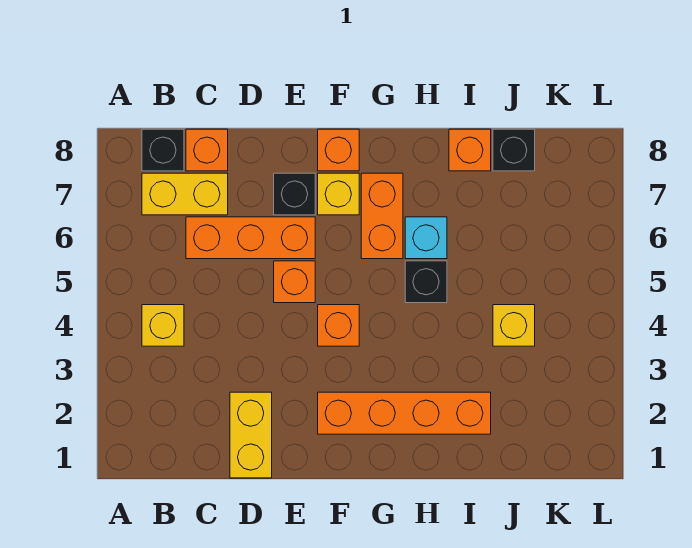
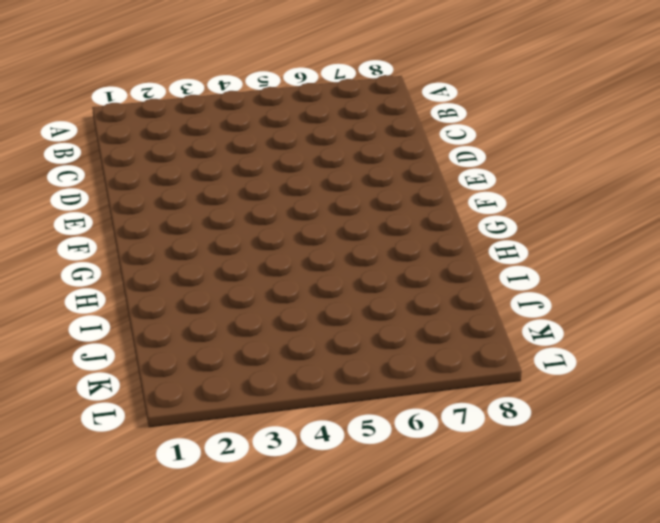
none -> yellow brick B4 level 1
none -> yellow brick B7:C7 level 1
none -> black brick B8 level 1

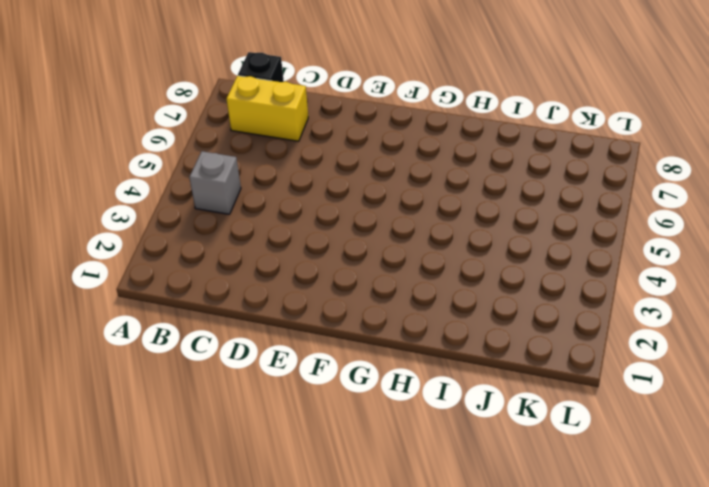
grey brick B4 level 1 -> yellow brick B4 level 1
none -> orange brick C6:E6 level 1
none -> orange brick C8 level 1
none -> yellow brick D1:D2 level 1

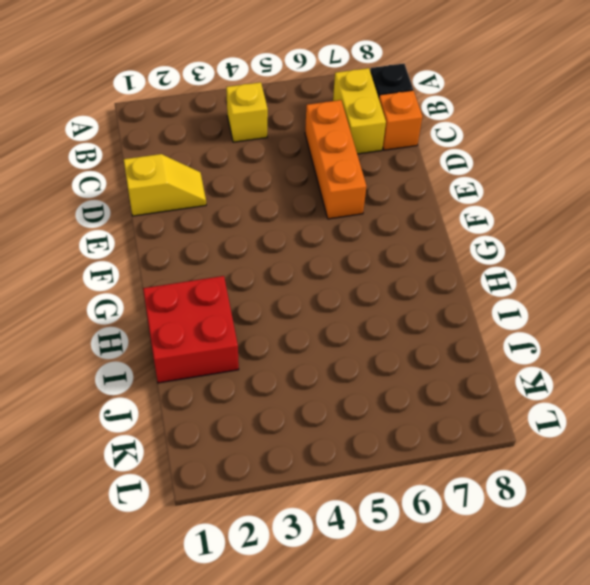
yellow slope D1:D2 level 1 top 1 -> yellow brick D1:D2 level 1
red brick H1:I2 level 1 -> orange brick F2:I2 level 1
none -> orange brick E5 level 1
none -> black brick E7 level 1
none -> orange brick F4 level 1

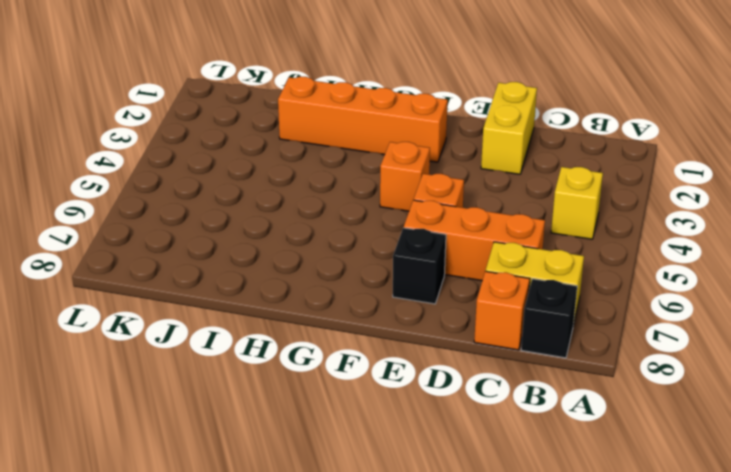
none -> yellow brick F7 level 1
none -> orange brick F8 level 1
none -> orange brick G6:G7 level 1

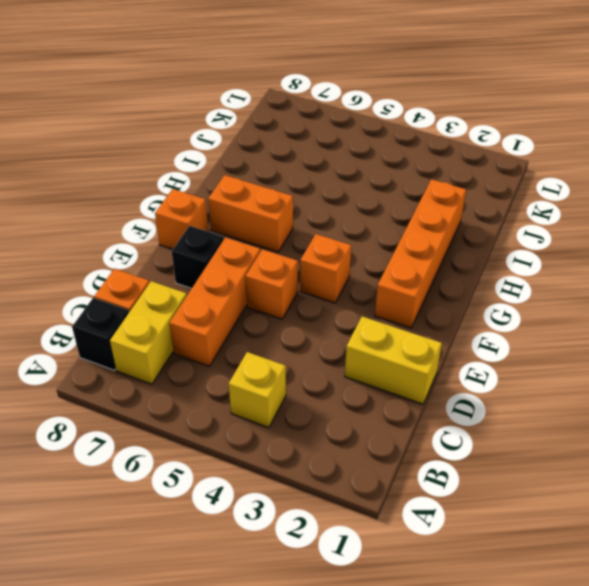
none -> yellow brick F7 level 1
none -> black brick H5 level 1
none -> cyan brick H6 level 1

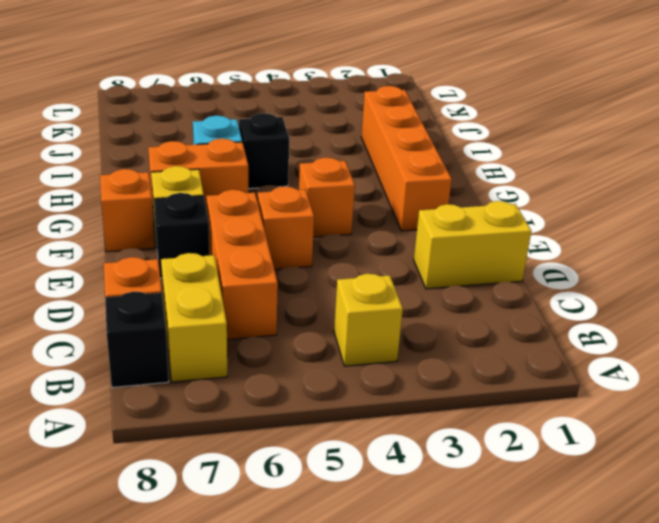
none -> orange brick I8 level 1
none -> yellow brick J4 level 1
none -> black brick J8 level 1

